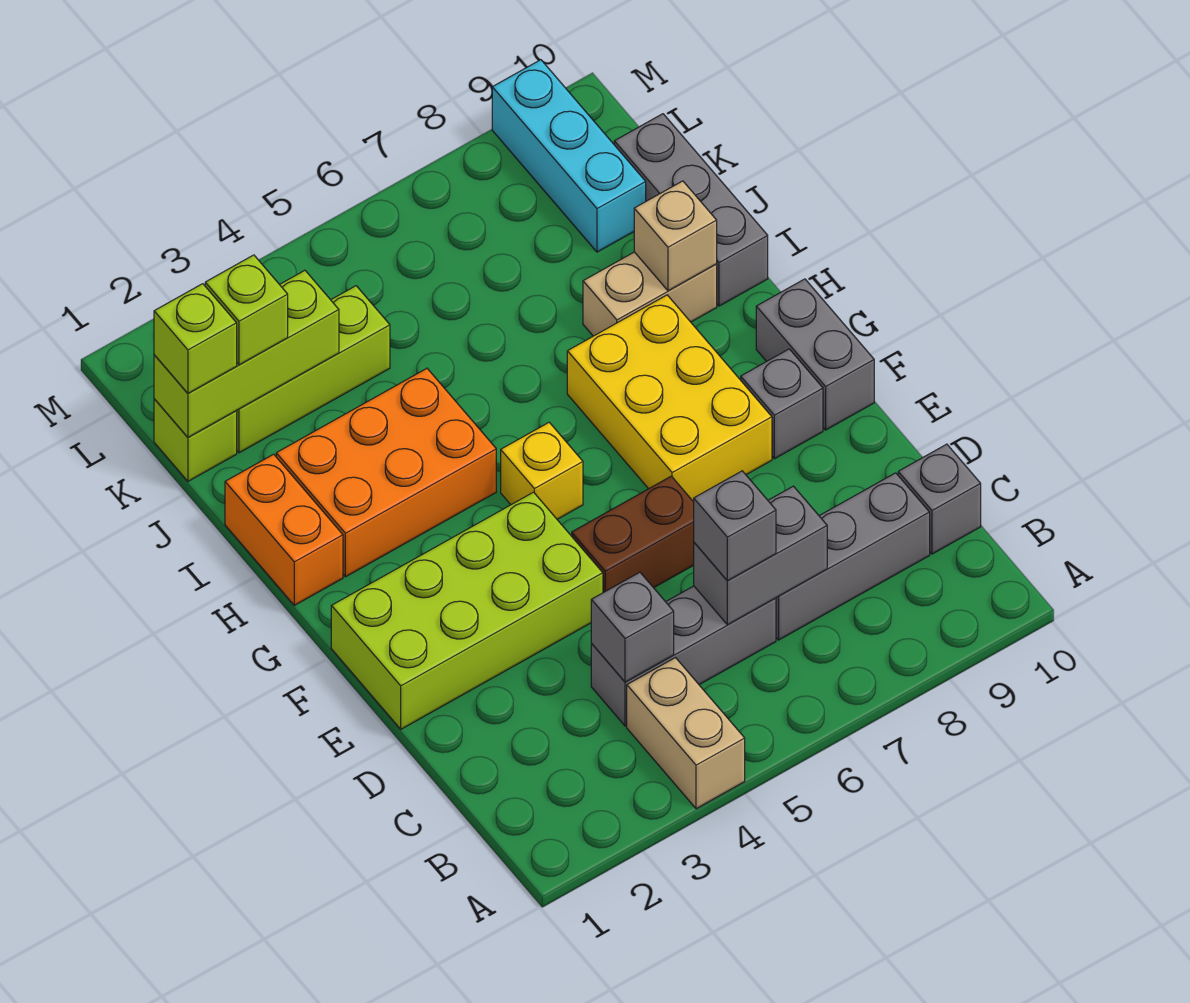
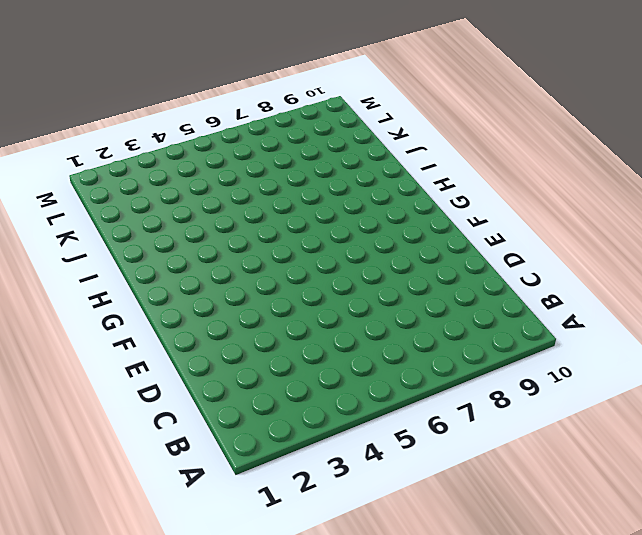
none -> tan brick A4:B4 level 1
none -> grey brick C4:C6 level 1
none -> grey brick C7:C9 level 1

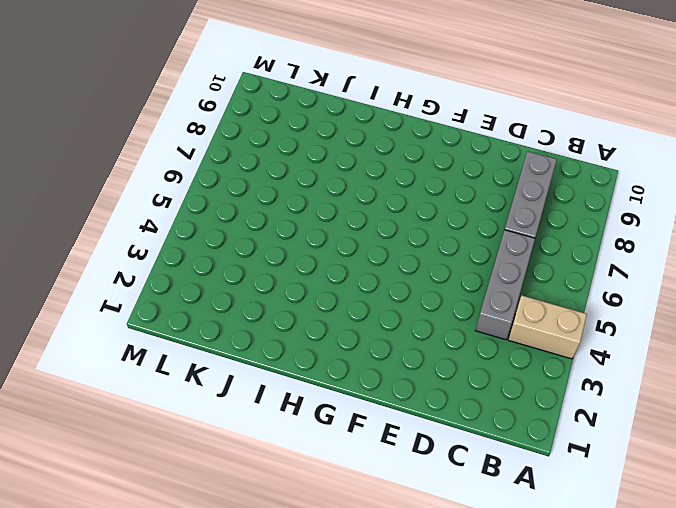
none -> grey brick C10 level 1
none -> lime brick E1:F4 level 1
none -> brown brick E5:E6 level 1

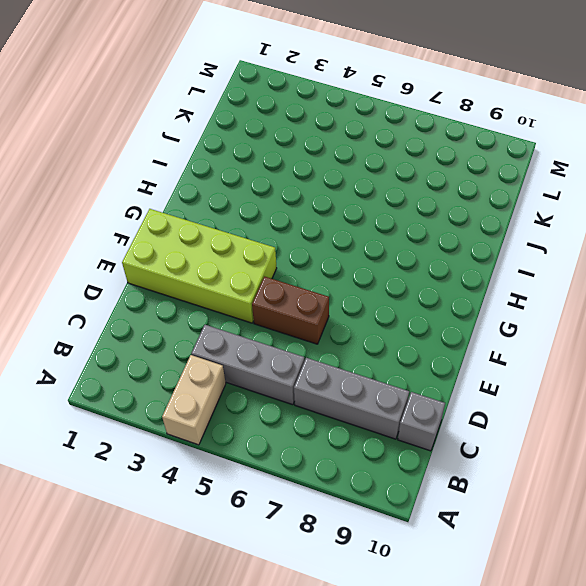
none -> yellow brick F7:H8 level 1
none -> grey brick F9 level 1
none -> grey brick F10:G10 level 1

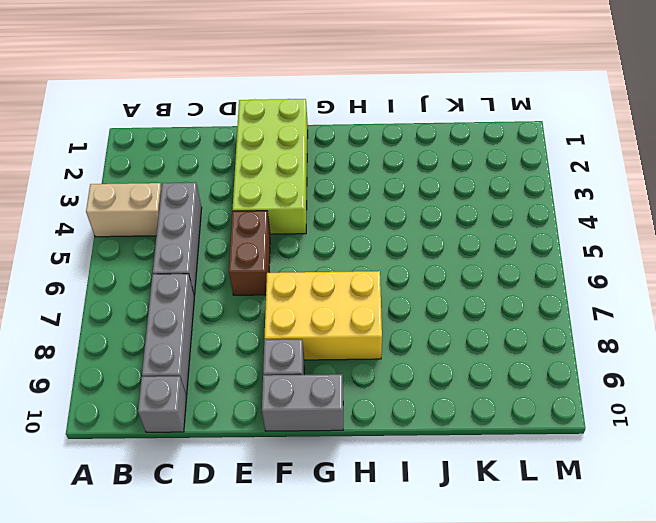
none -> yellow brick G5 level 1
none -> orange brick H1:I1 level 1
none -> orange brick H2:I4 level 1

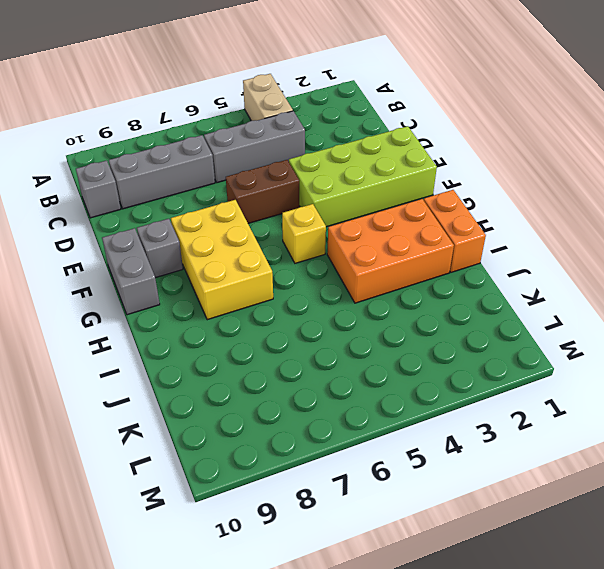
none -> tan brick I8:I9 level 1
none -> grey brick I10:K10 level 1
none -> lime brick K1 level 1

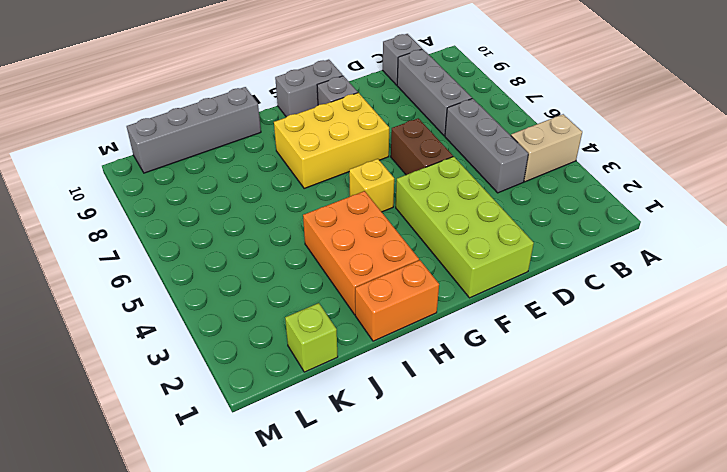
grey brick I10:L10 level 1 -> grey brick I10:K10 level 1
none -> tan brick I8:I9 level 1
none -> lime brick K2:K4 level 1
none -> cyan brick K9:M9 level 1

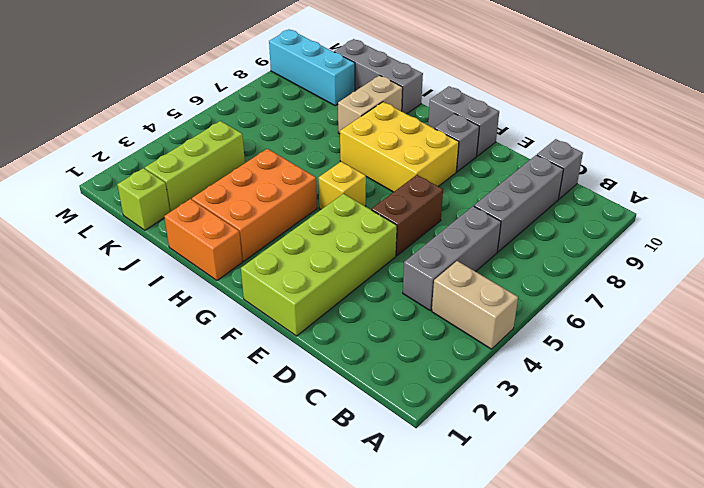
none -> grey brick C4 level 2
none -> grey brick C6:C7 level 2
none -> tan brick I9 level 2

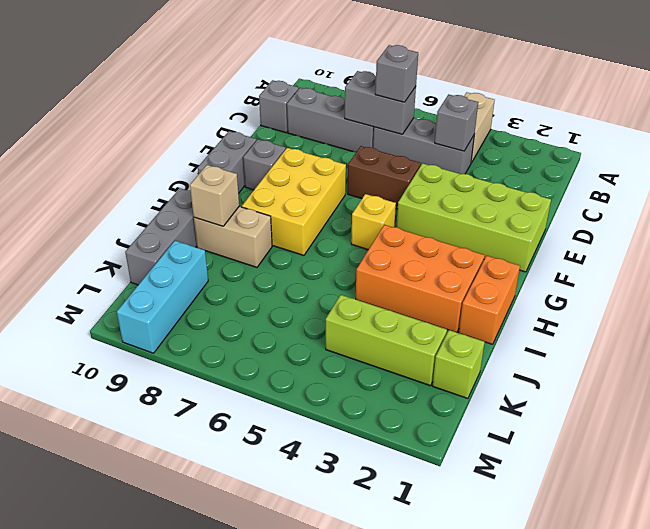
none -> lime brick K1:K3 level 2
none -> lime brick K1 level 3
none -> lime brick K2 level 3

